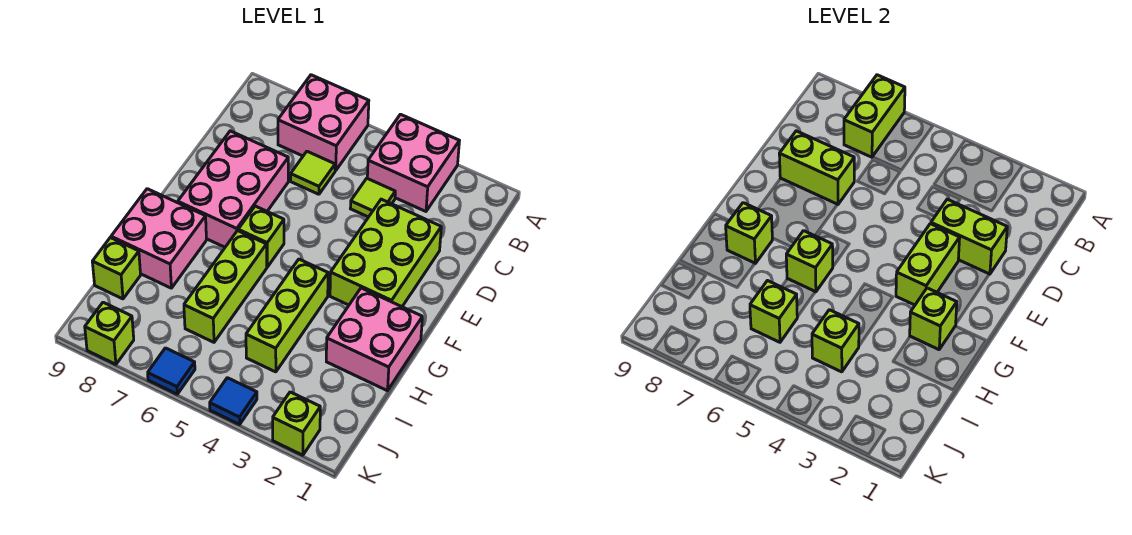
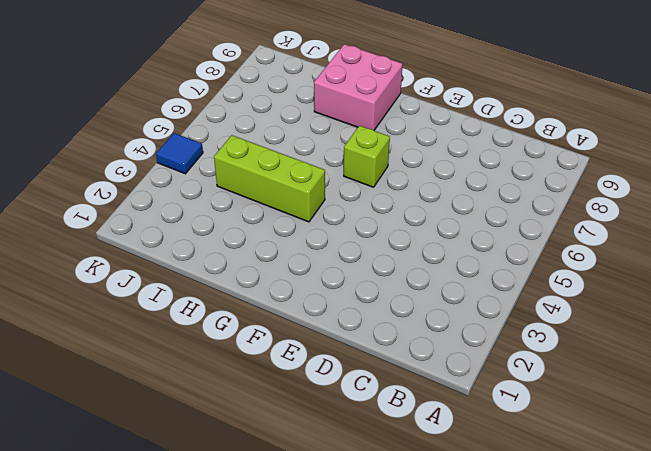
none -> pink brick A3:B4 level 1
none -> pink brick A6:B7 level 1
none -> lime tile C4 level 1

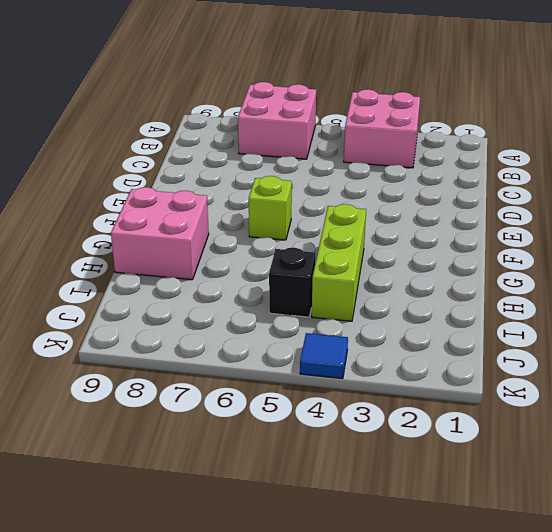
black brick I5 level 1 -> none
none -> lime tile C4 level 1
none -> lime tile C6 level 1
none -> lime brick D2:F3 level 1

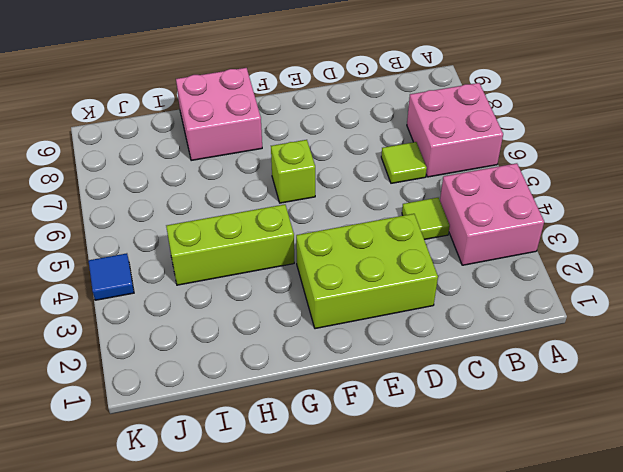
none -> pink brick D7:F8 level 1
none -> pink brick G1:H2 level 1
none -> lime brick G6:I6 level 1

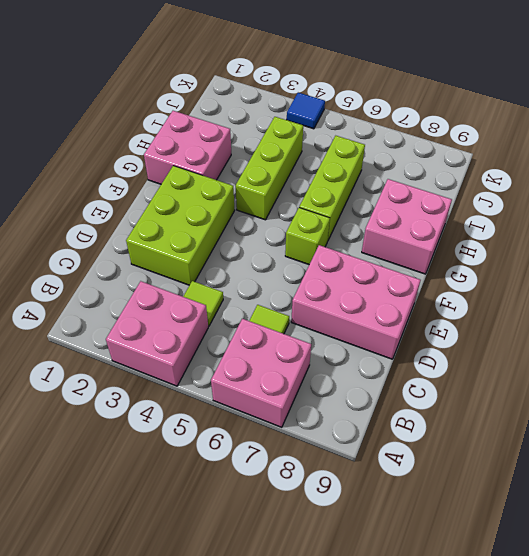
pink brick D7:E9 level 1 -> pink brick D7:F8 level 1
none -> lime brick I9 level 1
none -> lime brick K2 level 1
none -> blue tile K6 level 1

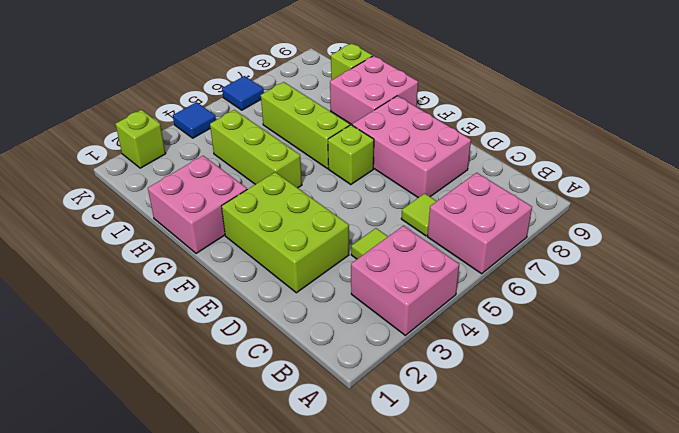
none -> lime brick K8 level 1
none -> lime brick A7:B7 level 2
none -> lime brick D2:D3 level 2

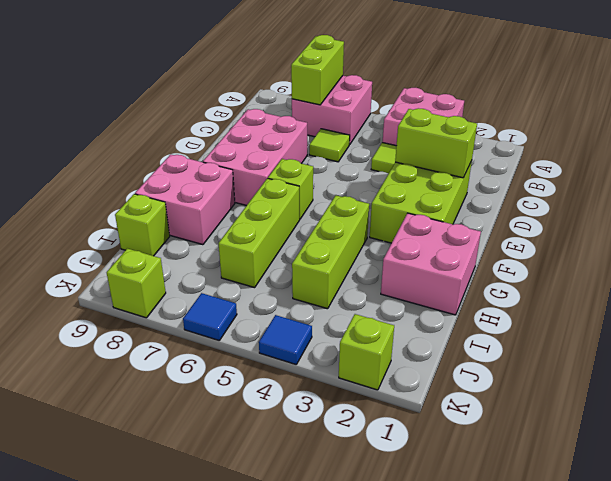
none -> lime brick D7:D8 level 2
none -> lime brick E3:F3 level 2
none -> lime brick G2 level 2

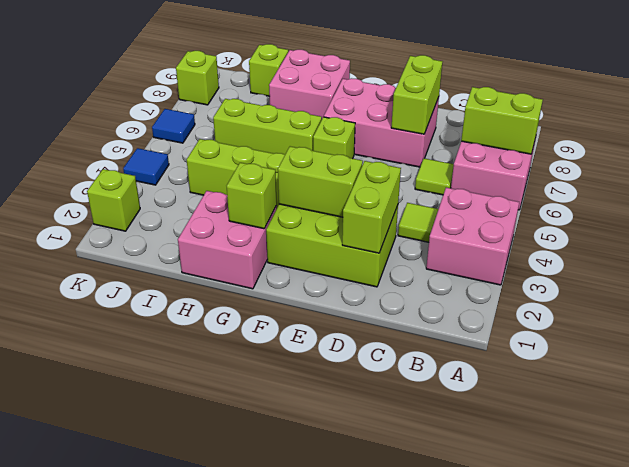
none -> lime brick G6 level 2
none -> lime brick G8 level 2
none -> lime brick I4 level 2

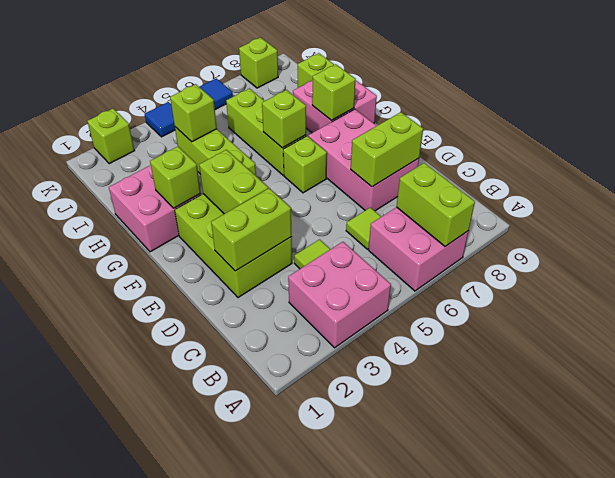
none -> lime brick I6 level 2

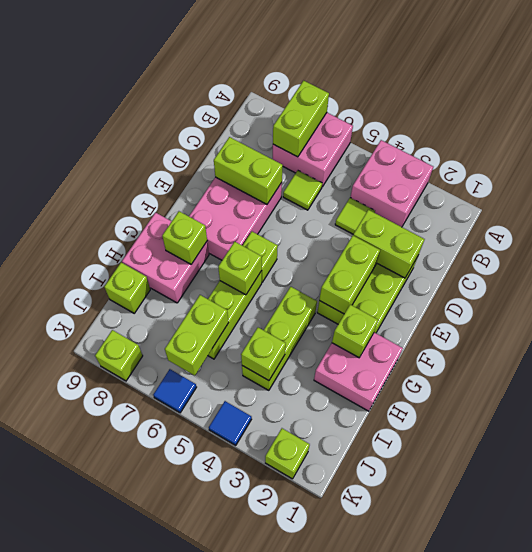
lime brick I6:J6 level 2 -> lime brick I6 level 2

